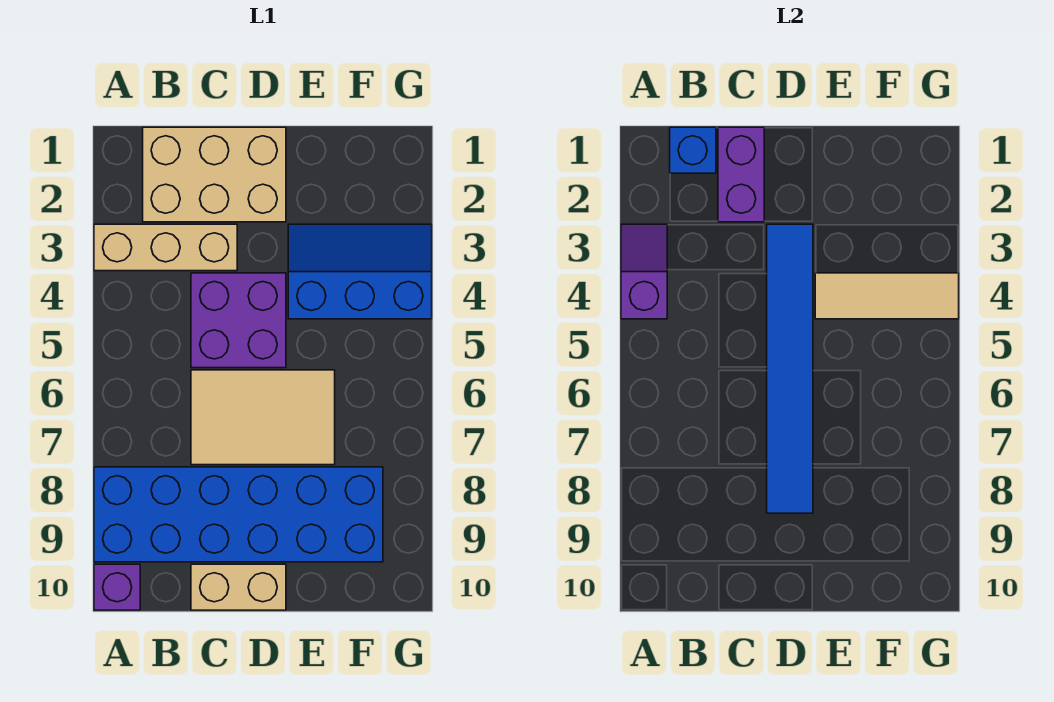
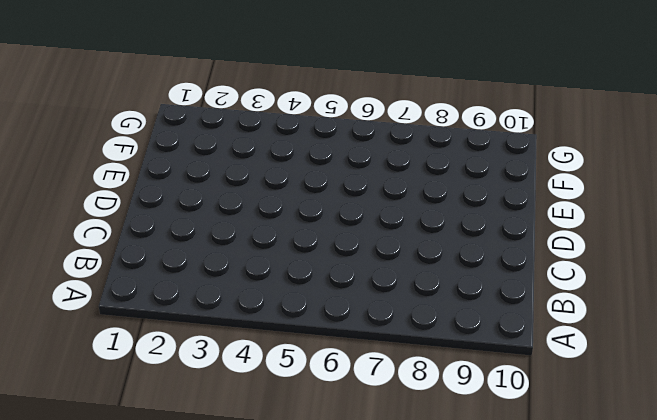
none -> tan brick A3:C3 level 1
none -> blue brick A8:F9 level 1
none -> purple brick A10 level 1

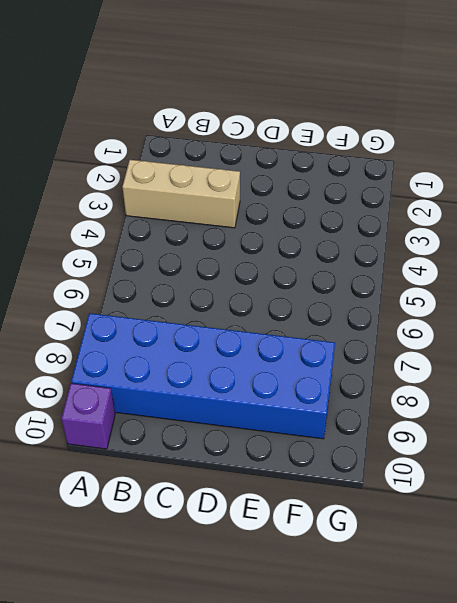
none -> tan brick B1:D2 level 1
none -> purple brick C4:D5 level 1
none -> tan tile C6:E7 level 1

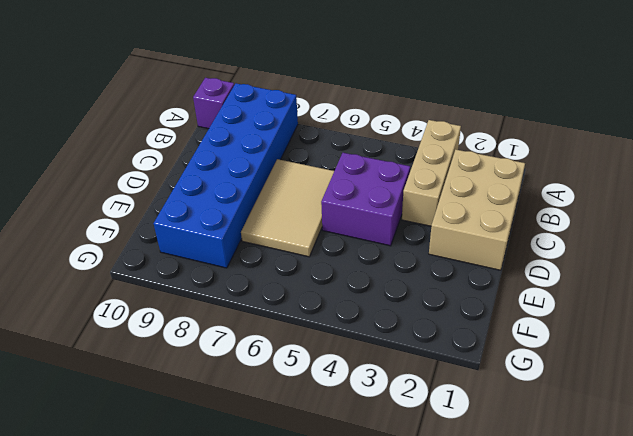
none -> tan brick C10:D10 level 1
none -> blue slope E3:G4 level 1 top 4
none -> purple slope A3:A4 level 2 top 4

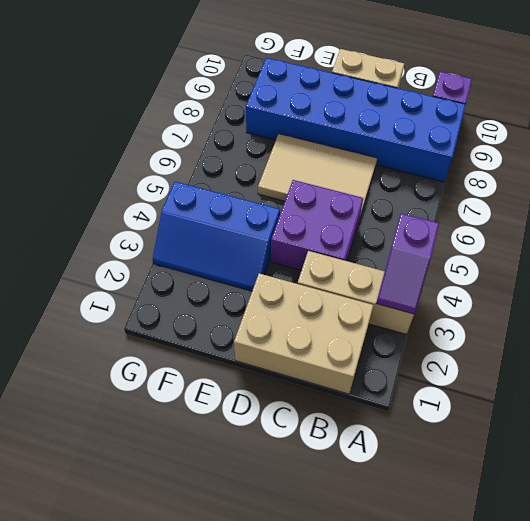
none -> blue brick B1 level 2
none -> purple brick C1:C2 level 2
none -> blue tile D3:D8 level 2

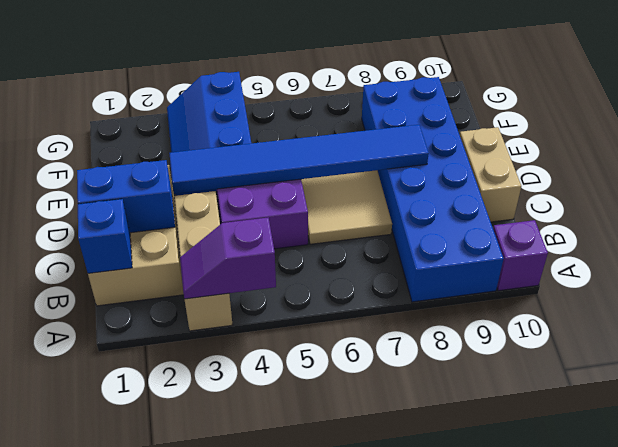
blue brick C1:C2 level 2 -> purple brick C1:C2 level 2
none -> tan tile E4:G4 level 2

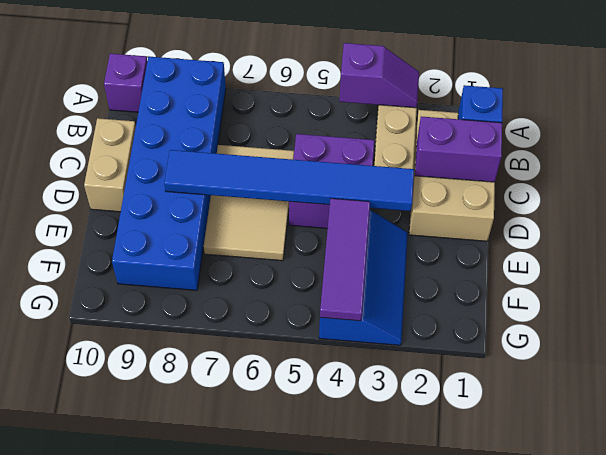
purple tile E4:G4 level 2 -> tan tile E4:G4 level 2

